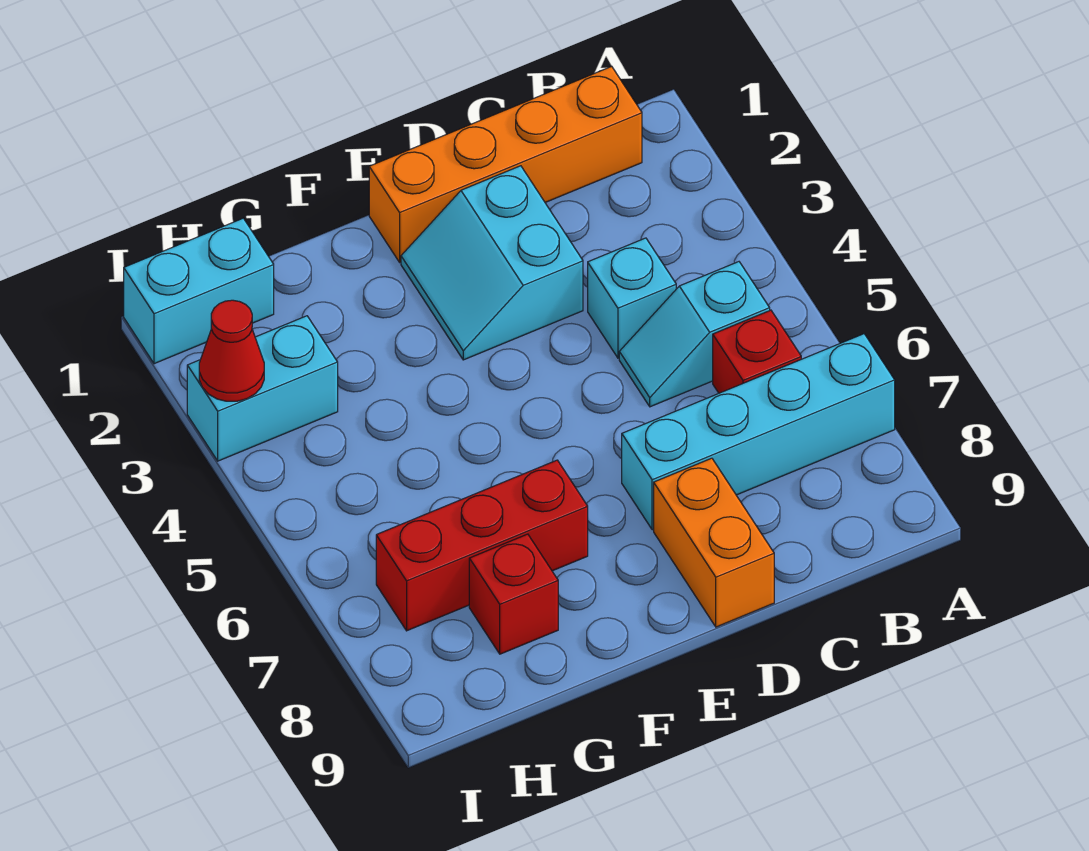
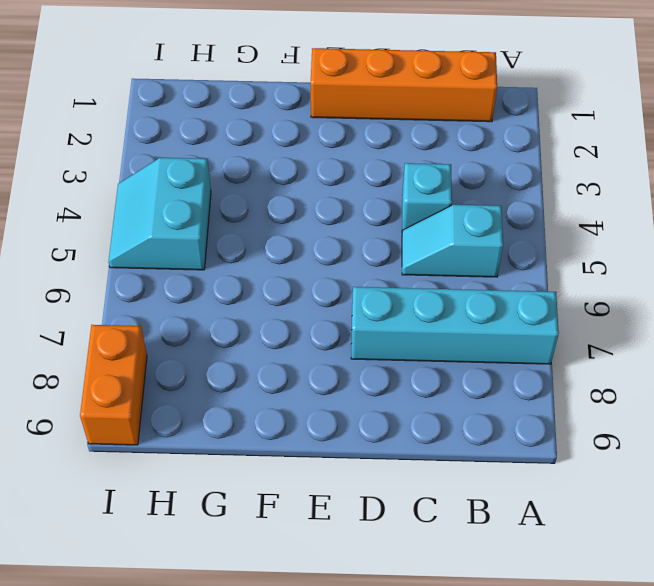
cyan slope H4:I5 level 1 top H -> cyan slope D2:E3 level 1 top D
orange brick I8:I9 level 1 -> orange brick D8:D9 level 1
none -> red brick B6 level 1
none -> red brick F7:H7 level 1
none -> red brick G8 level 1

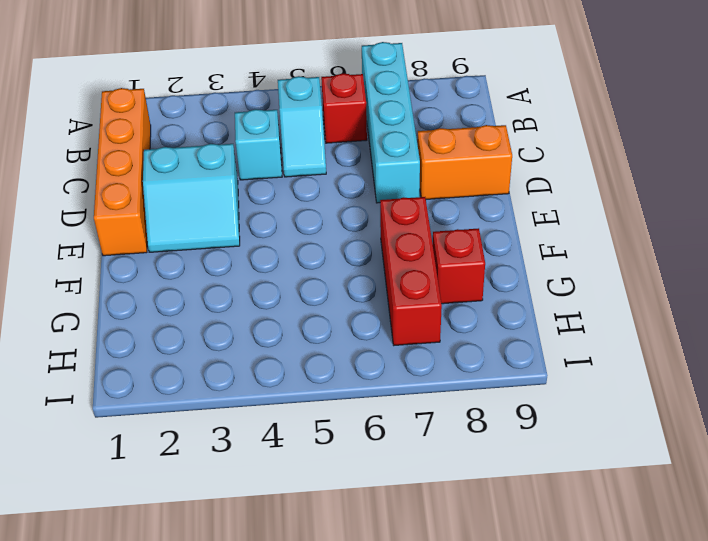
none -> cyan brick H1:I1 level 1
none -> cyan brick H3:I3 level 1
none -> red cone I3 level 2

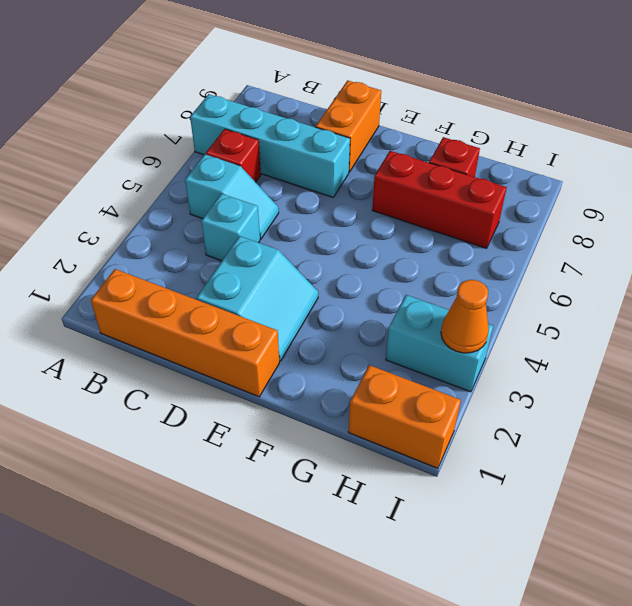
orange brick H1:I1 level 1 -> cyan brick H1:I1 level 1
orange cone I3 level 2 -> red cone I3 level 2

